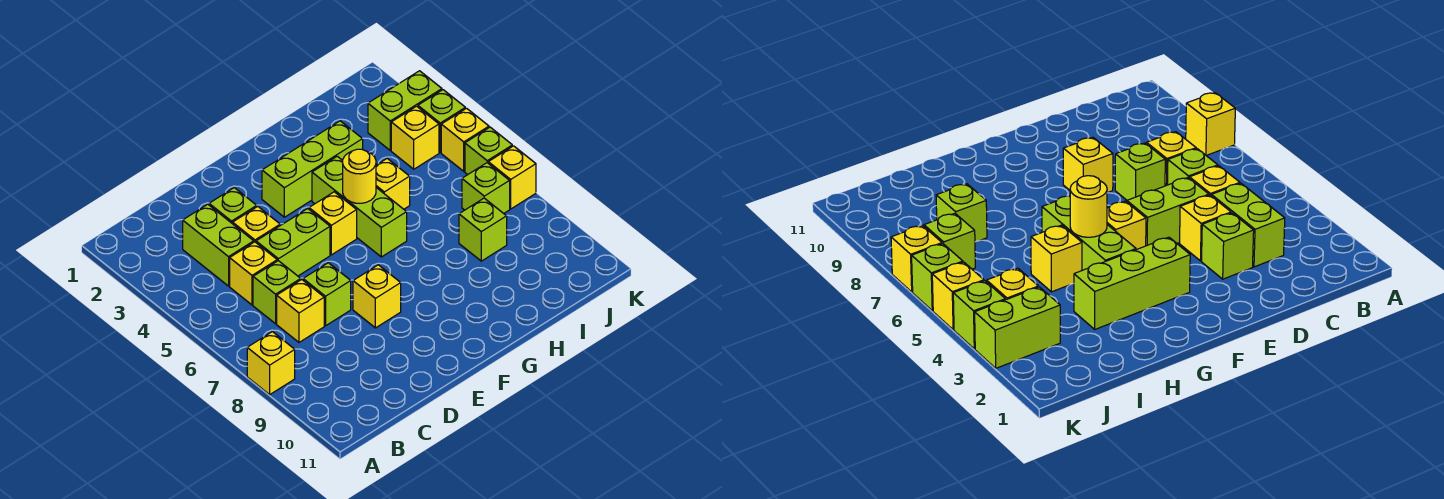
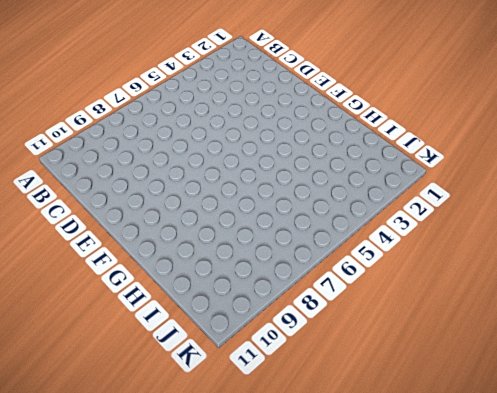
none -> yellow brick A8 level 1
none -> lime brick C3:C4 level 1
none -> yellow brick C5 level 1

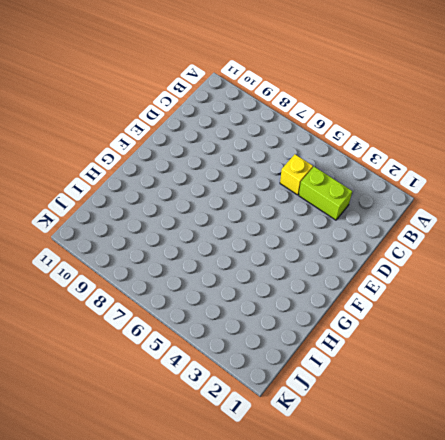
none -> yellow brick A8 level 1
none -> lime brick C6 level 1
none -> yellow brick C7 level 1

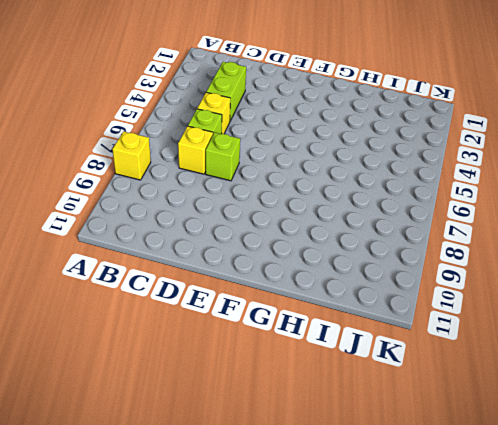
none -> lime brick D3 level 1
none -> yellow brick D4 level 1
none -> lime brick D5:E5 level 1

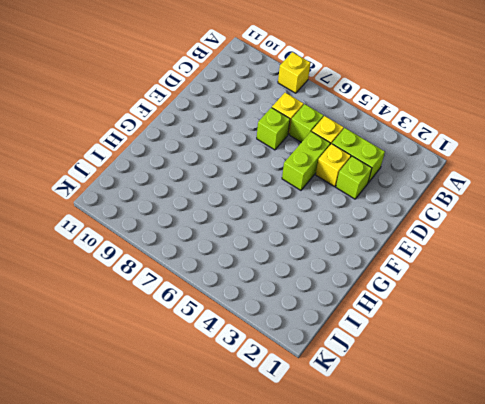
none -> yellow brick E8 level 1
none -> lime brick F3:H3 level 1
none -> yellow brick F5 level 1

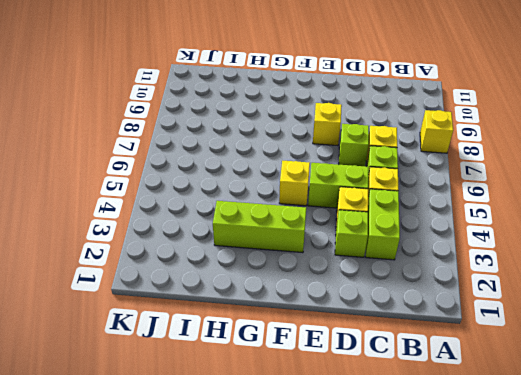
none -> lime brick G4:G6 level 1
none -> yellow brick H5 level 1
none -> lime brick I8 level 1

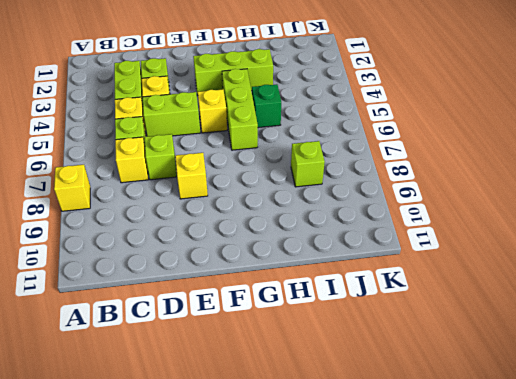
green brick H5 level 1 -> yellow brick H5 level 1
none -> lime brick J3:K3 level 1
none -> yellow brick J4 level 1
none -> lime brick J7 level 1

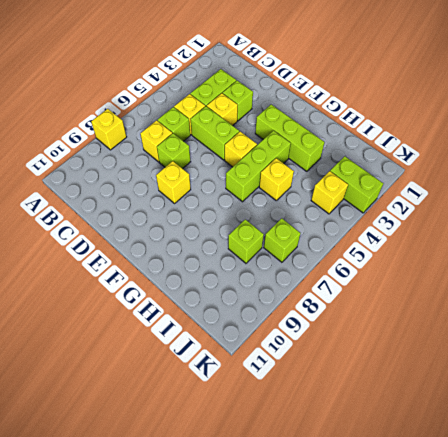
none -> lime brick K4 level 1
none -> yellow brick K5 level 1
none -> lime brick K6 level 1

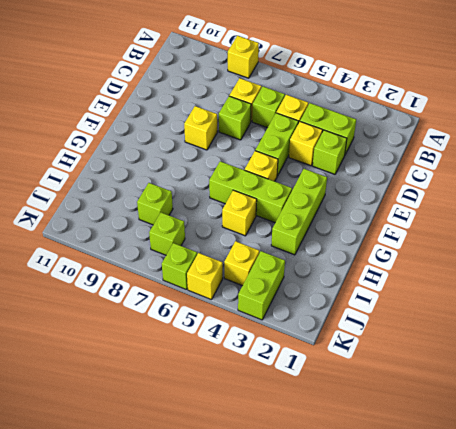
none -> lime brick K4 level 1
none -> yellow brick K7 level 1
none -> yellow round brick G5 level 2

